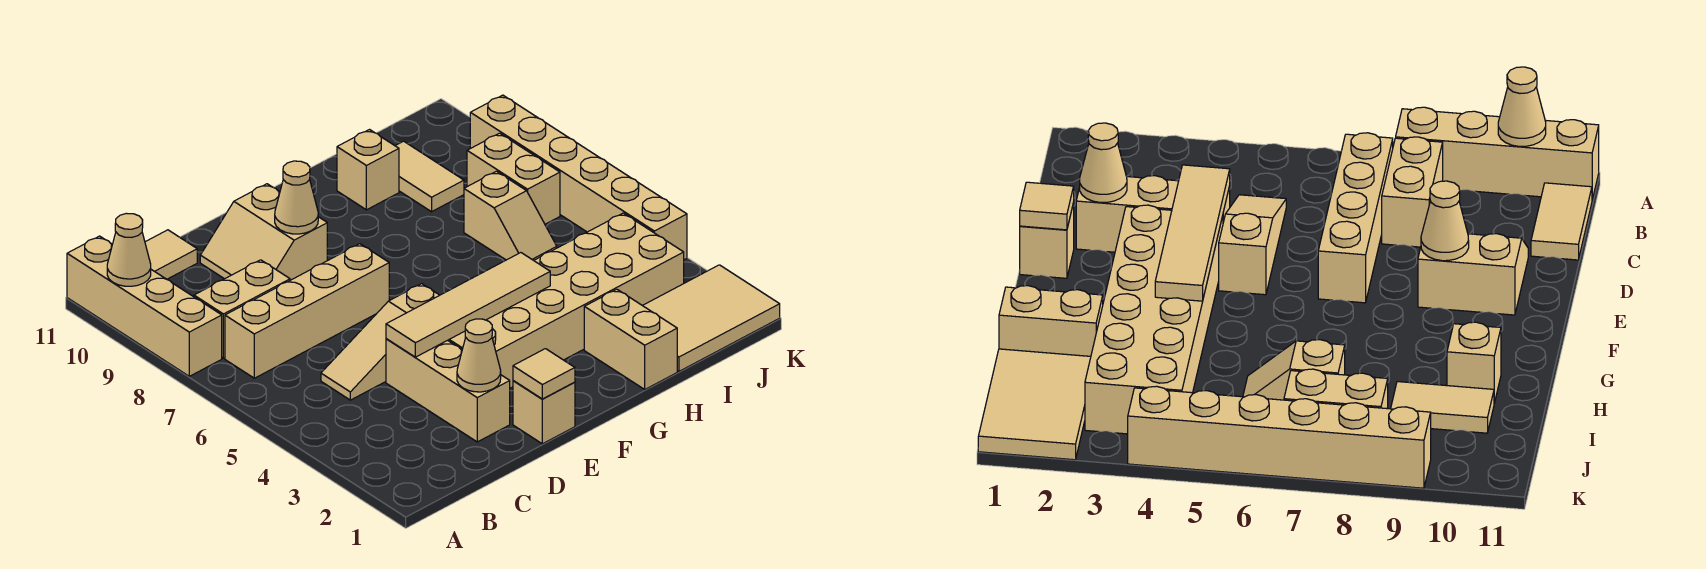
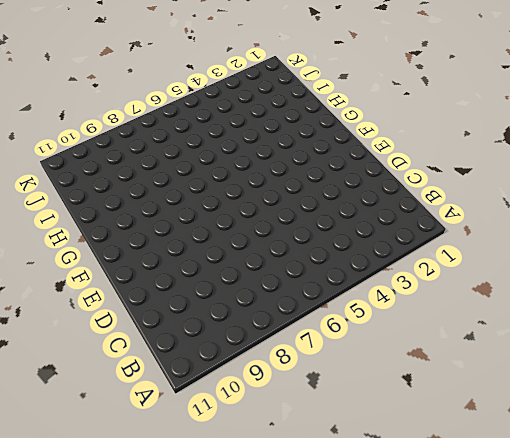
none -> tan brick A8:A11 level 1
none -> tan brick B7:E7 level 1
none -> tan brick B8:C8 level 1

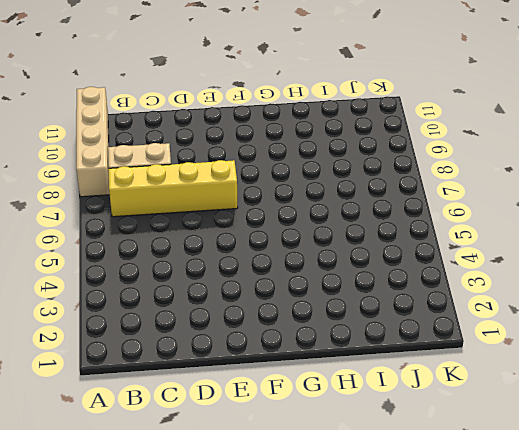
yellow brick B7:E7 level 1 -> tan brick B7:E7 level 1
none -> tan tile B11:C11 level 1
none -> tan slope C5:E5 level 1 top E
none -> tan brick D2:D4 level 1

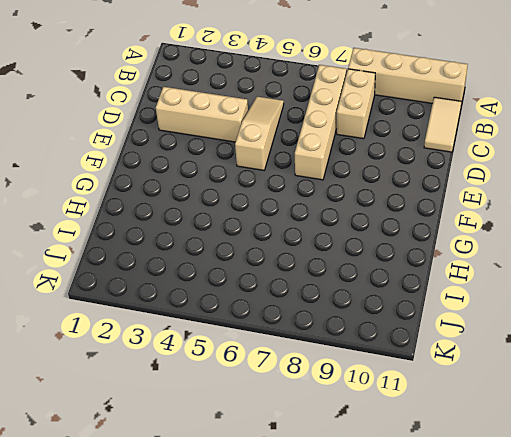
none -> tan slope D9:E10 level 1 top E
none -> tan brick E1 level 1
none -> tan brick E3:J4 level 1

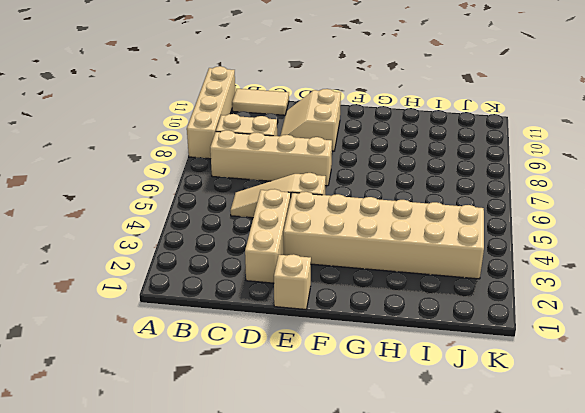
none -> tan brick H1:H2 level 1
none -> tan brick H10 level 1
none -> tan tile I1:K2 level 1

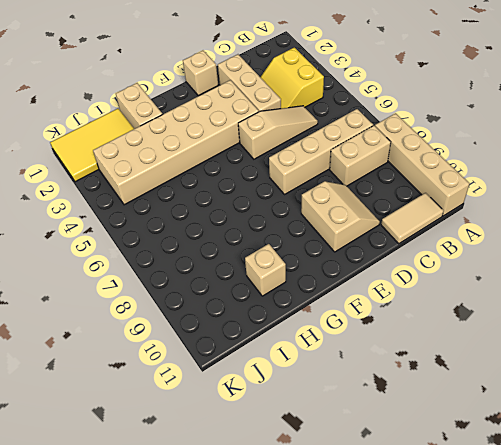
yellow slope B3:C4 level 1 top B -> none
yellow tile I1:K2 level 1 -> tan tile I1:K2 level 1
none -> tan slope I6:I7 level 1 top 7
none -> tan tile I9:I10 level 1
none -> tan brick J7:J8 level 1

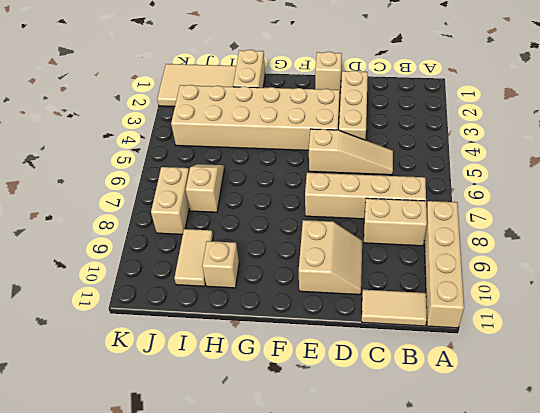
none -> tan brick K4:K9 level 1
none -> tan cone A10 level 2
none -> tan cone D2 level 2

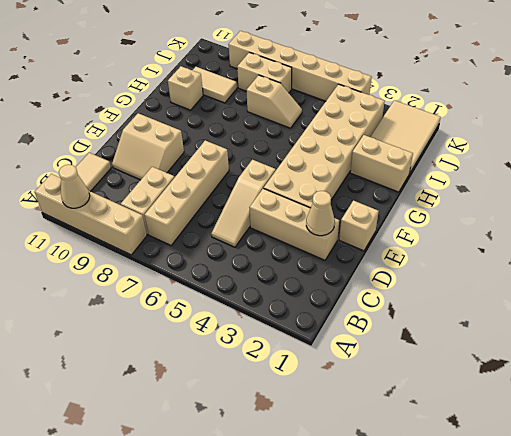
none -> tan tile D4:G4 level 2
none -> tan tile E1 level 2
none -> tan cone E9 level 2

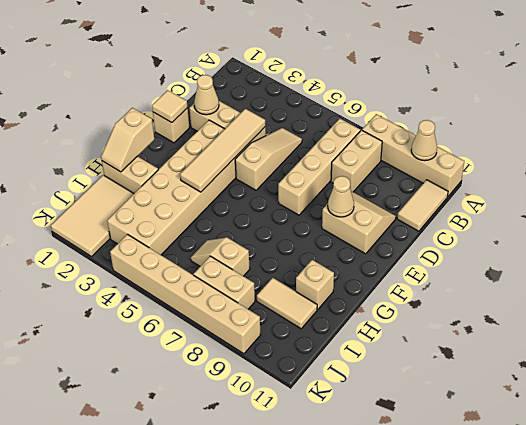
tan slope G1:H1 level 2 top G -> none

